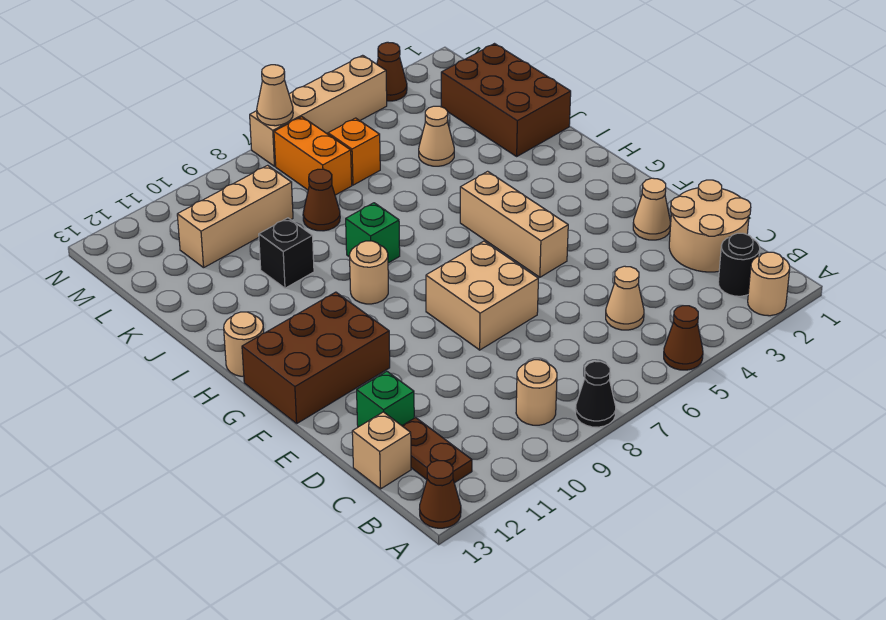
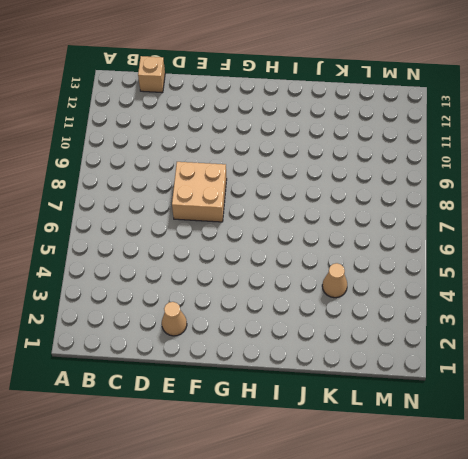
none -> tan round brick A2 level 1
none -> brown cone A5 level 1
none -> black cone A8 level 1

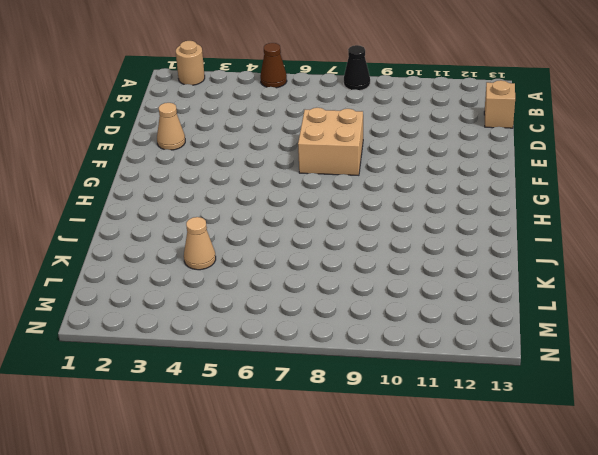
none -> brown cone A13 level 1
none -> black round brick B2 level 1
none -> tan round brick B9 level 1

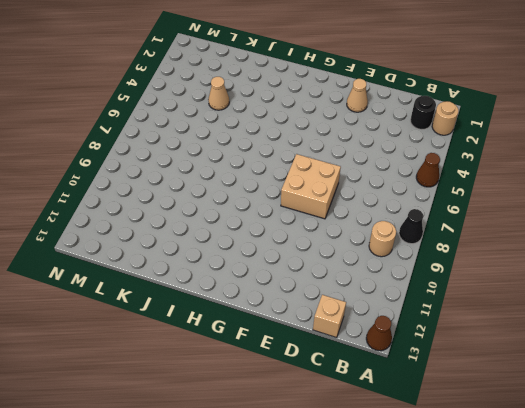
none -> brown plate B12:C12 level 1
none -> tan round brick C1:D2 level 1
none -> tan cone C5 level 1

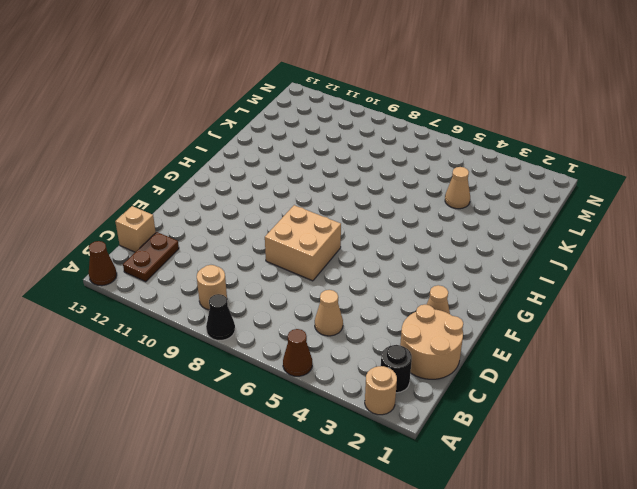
none -> green brick D12 level 1
none -> tan brick F5:H5 level 1
none -> brown brick F11:G13 level 1

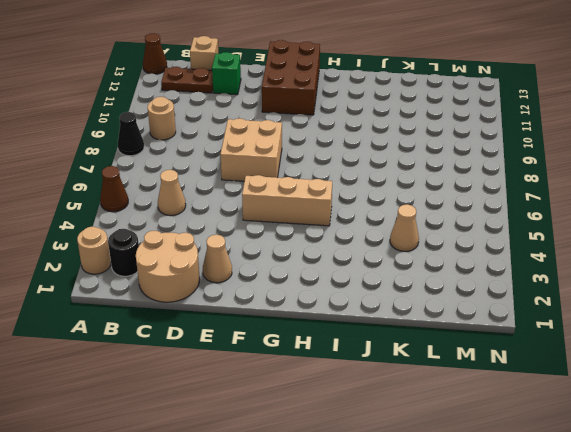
none -> tan round brick H9 level 1
none -> tan round brick H13 level 1
none -> green brick I8 level 1

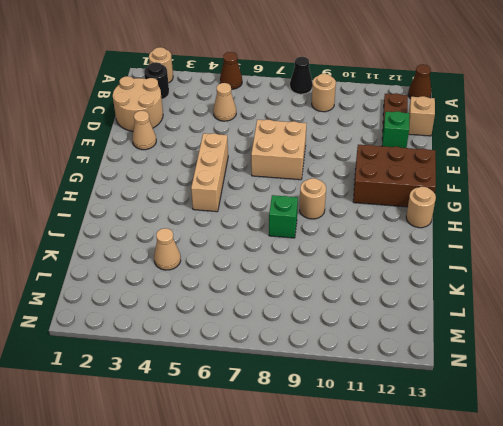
none -> brown brick J1:L2 level 1
none -> black brick J10 level 1
none -> brown cone K8 level 1

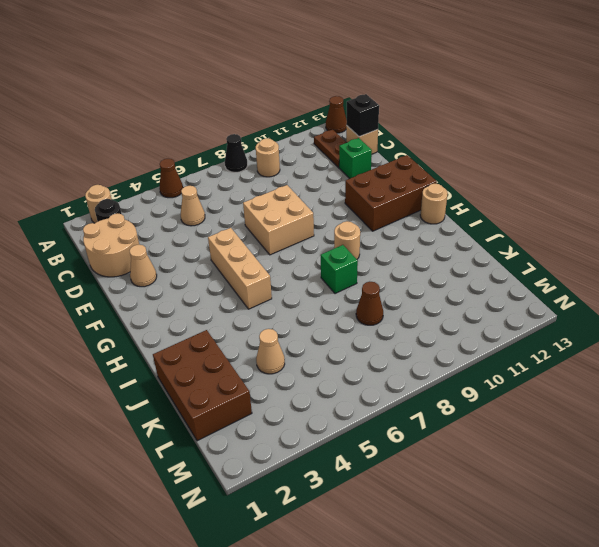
black brick C13 level 2 -> black brick J10 level 1
none -> orange brick L6 level 1
none -> orange brick L7:M7 level 1
none -> tan brick L9:L11 level 1

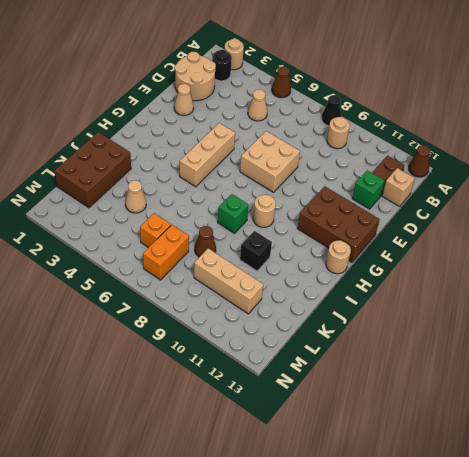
none -> brown cone N3 level 1
none -> tan brick N4:N7 level 1
none -> tan cone N7 level 2

